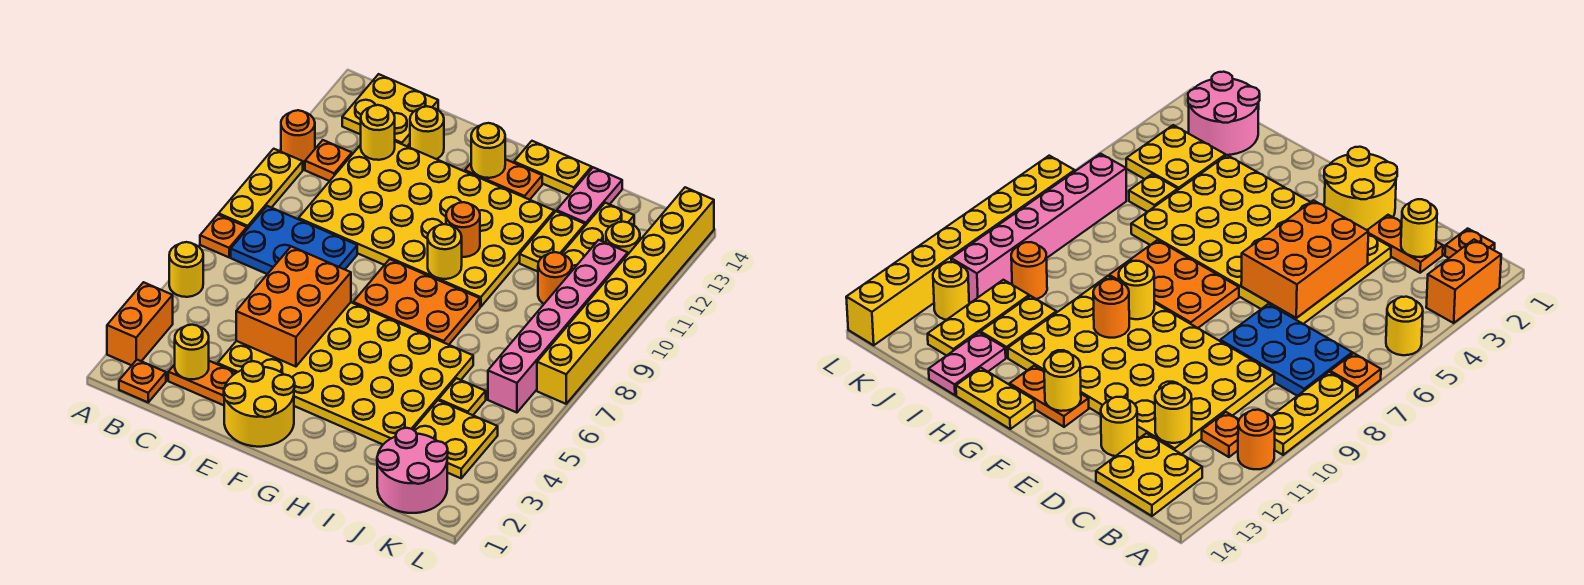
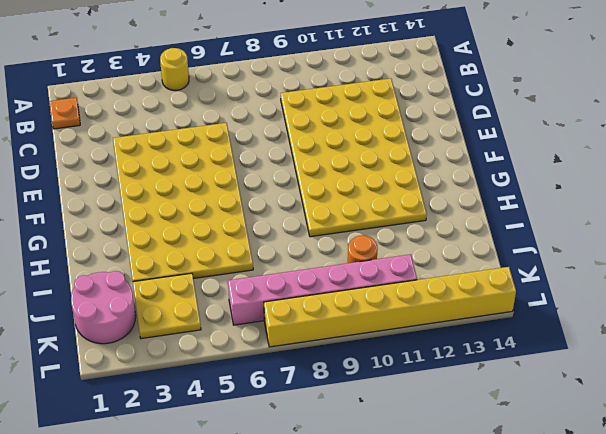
none -> orange brick A2:A3 level 1
none -> orange plate A7 level 1
none -> yellow plate A8:A10 level 1
none -> orange round brick A11 level 1

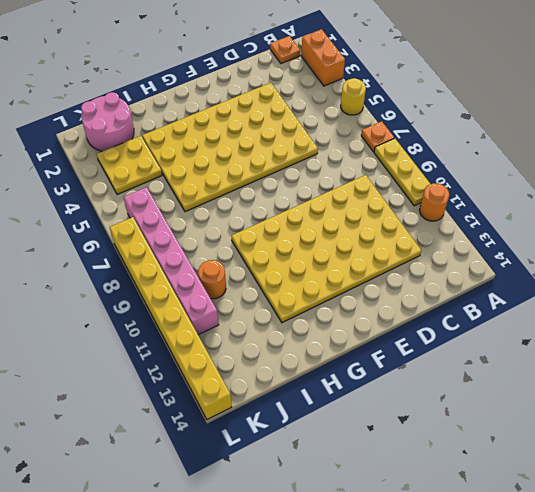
none -> blue plate B7:D8 level 1
none -> orange plate B11 level 1
none -> yellow plate B13:C14 level 1
none -> orange plate C2:D2 level 1

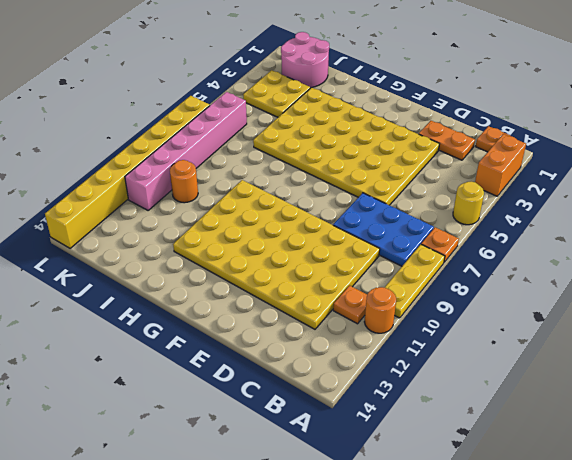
none -> yellow plate B13:C14 level 1
none -> yellow round brick D13 level 1
none -> yellow round brick E1:F2 level 1
none -> orange plate F7:H8 level 1

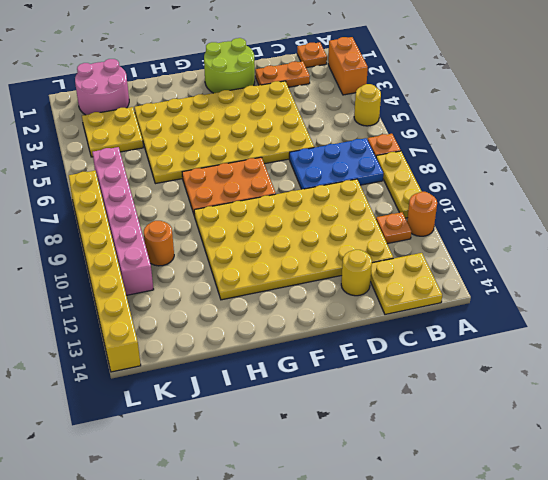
lime round brick E1:F2 level 1 -> yellow round brick E1:F2 level 1
none -> orange plate F13:G13 level 1
none -> yellow plate G14:H14 level 1
none -> yellow plate I11:I12 level 1
none -> pink plate I13:I14 level 1

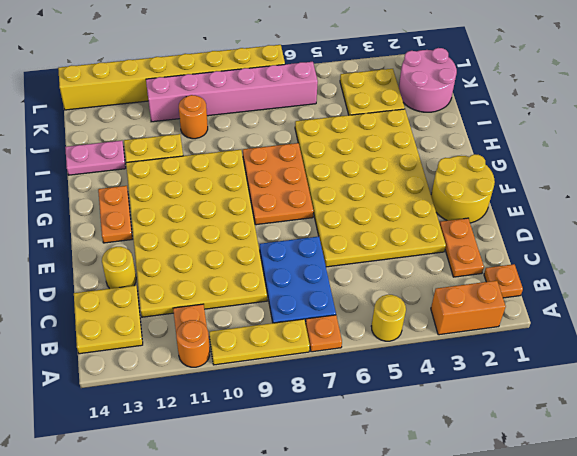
none -> yellow plate G14:H14 level 1
none -> yellow plate J5 level 1
none -> yellow plate J11:J13 level 1
none -> yellow round brick K12 level 1

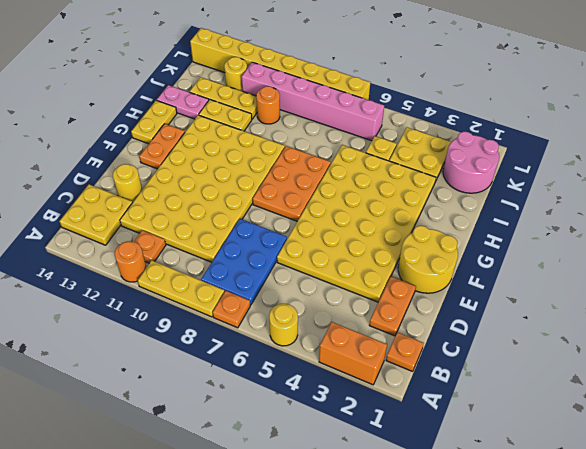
none -> yellow round brick C2 level 2
none -> yellow round brick C12 level 2
none -> orange brick D4:E6 level 2
none -> yellow round brick F13 level 2

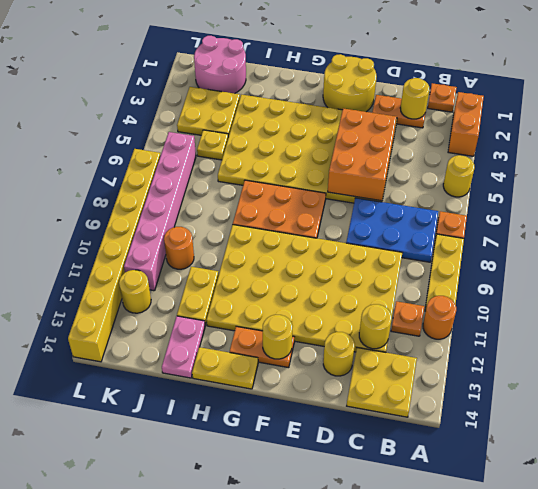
none -> yellow plate J11:J13 level 1
none -> yellow round brick G9 level 2
none -> orange round brick G10 level 2

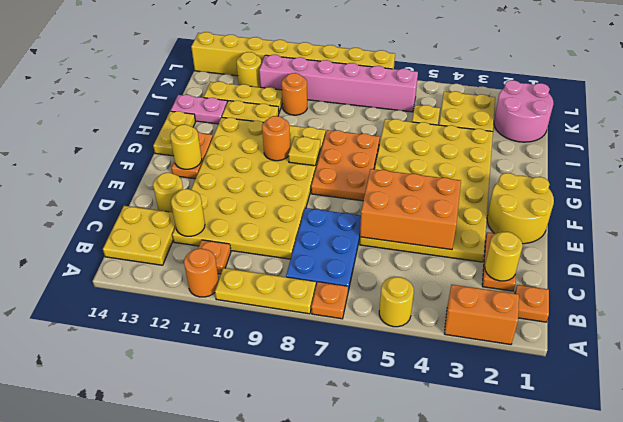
yellow plate G9 level 2 -> yellow round brick G9 level 2

